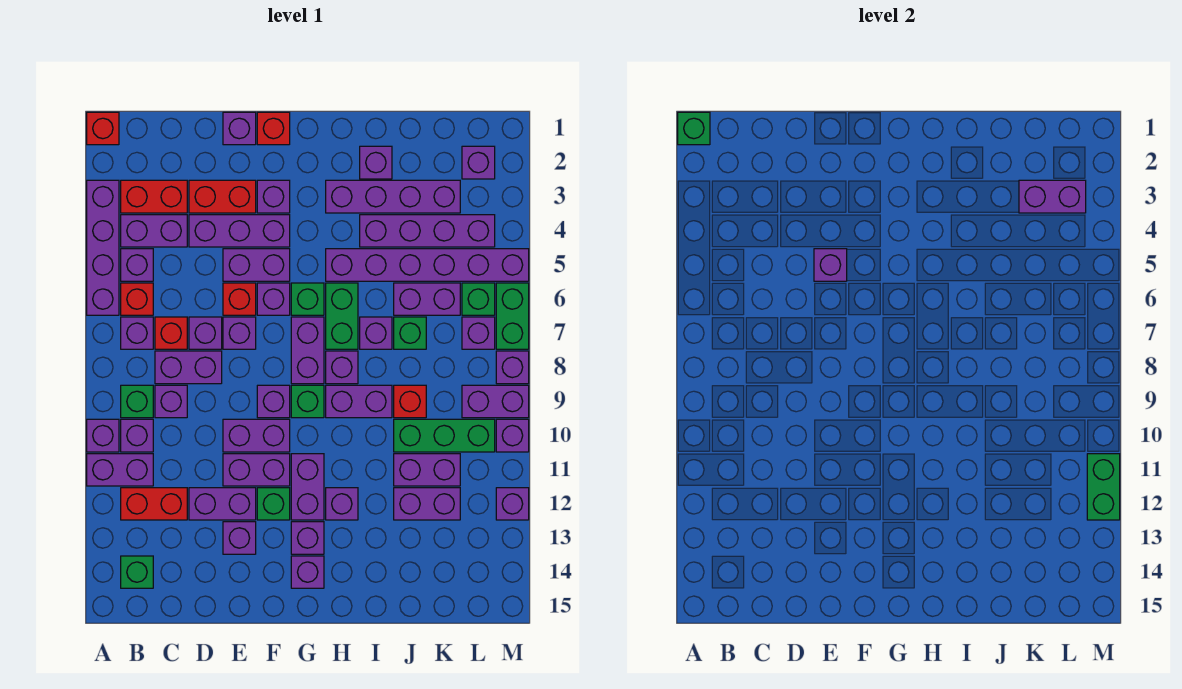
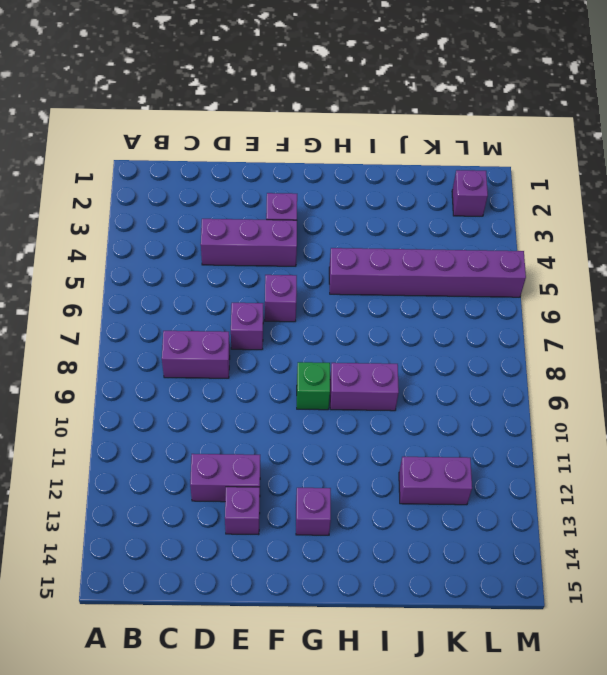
none -> red brick A1 level 1
none -> purple brick A3:A6 level 1
none -> purple brick A10 level 1
none -> purple brick A11:B11 level 1

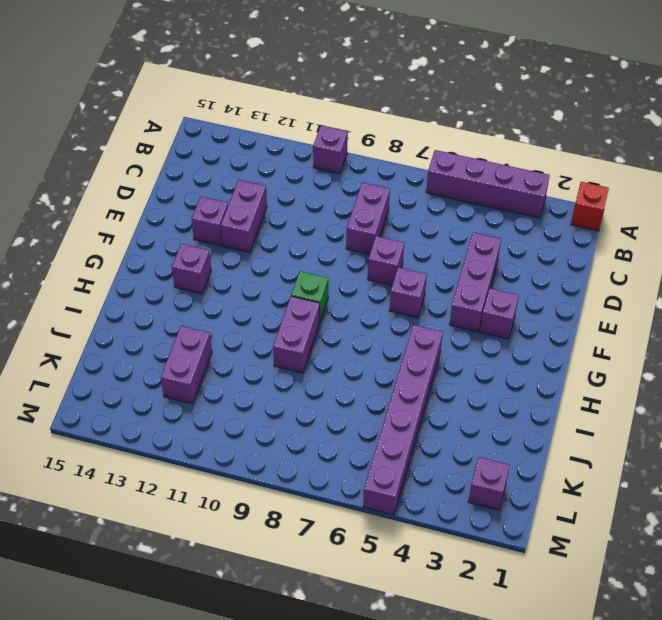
none -> purple brick A11:B11 level 1
none -> red brick B3:C3 level 1
none -> purple brick B4:C4 level 1
none -> purple brick B5 level 1

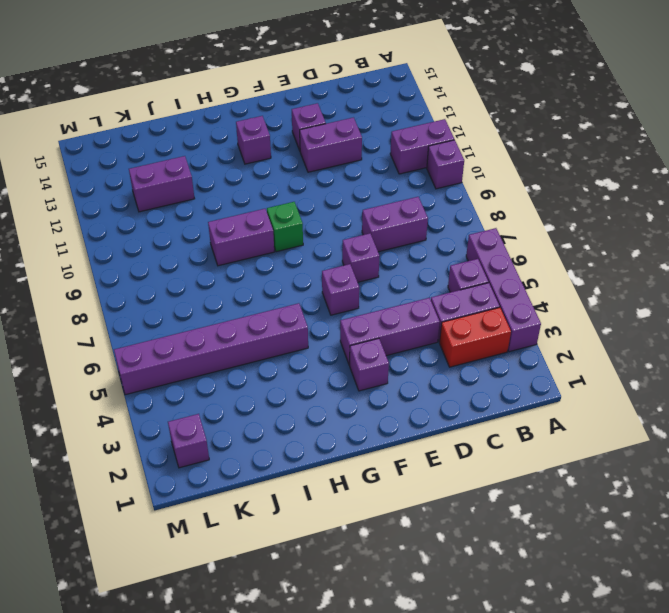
none -> red brick A1 level 1
none -> red brick B6 level 1
none -> purple brick B7 level 1
none -> green brick B9 level 1

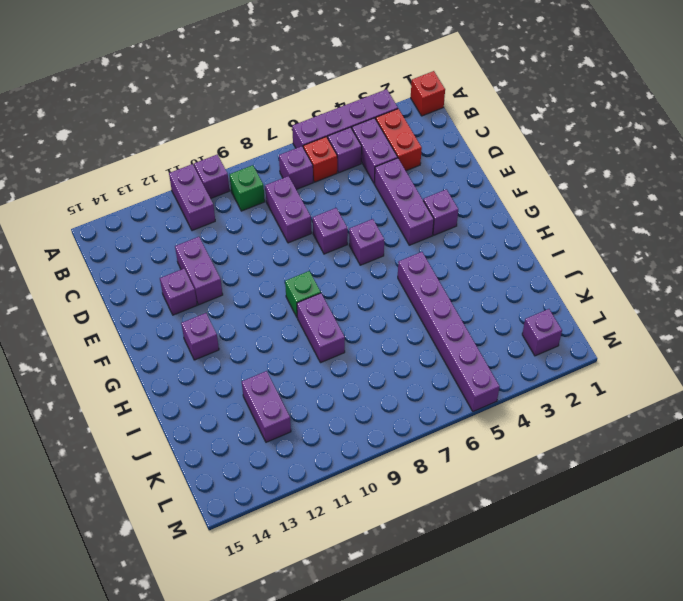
none -> purple brick B10 level 1
none -> red brick B12:C12 level 1
none -> green brick B14 level 1
none -> red brick C7 level 1

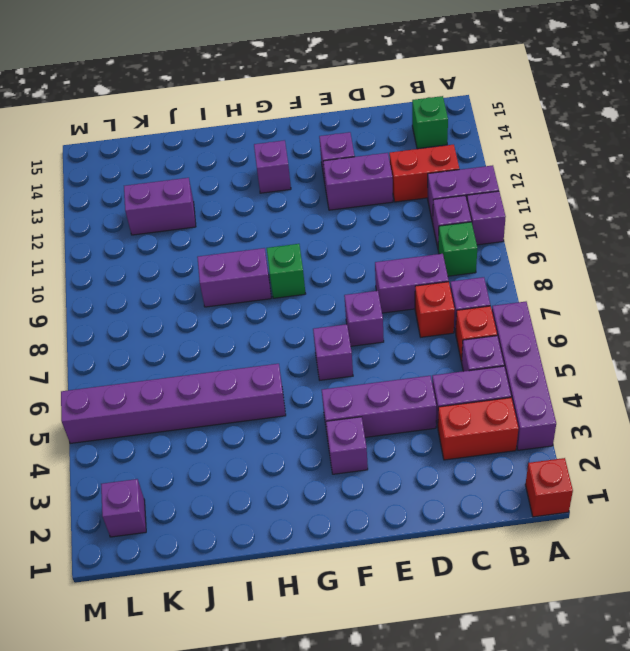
none -> purple brick C9 level 1
none -> red brick D3:E3 level 1
none -> purple brick D7 level 1
none -> purple brick E1 level 1

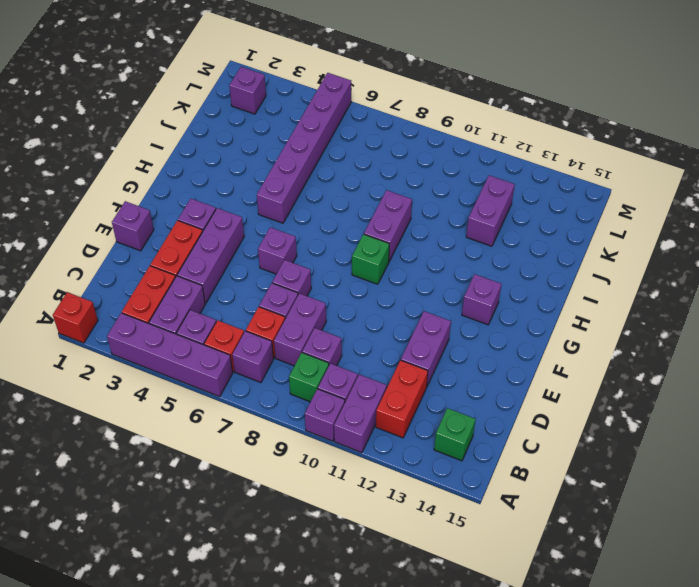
none -> purple brick E5:F5 level 1
none -> red brick E6 level 1
none -> purple brick E10:F10 level 1
none -> purple brick E11:F11 level 1

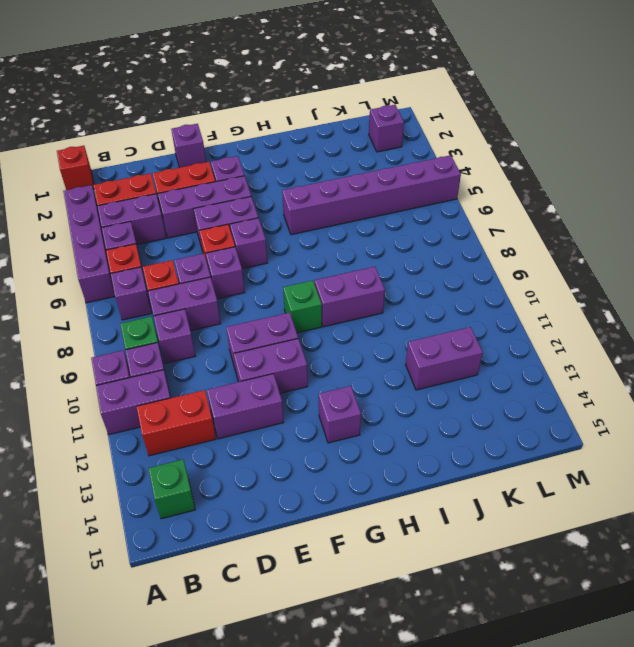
none -> purple brick E13 level 1
none -> red brick F1 level 1
none -> purple brick F9 level 1
none -> green brick F12 level 1

